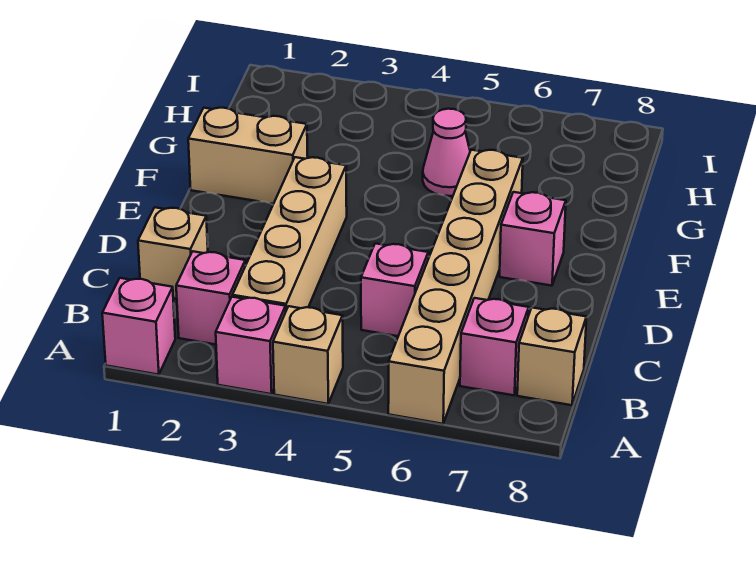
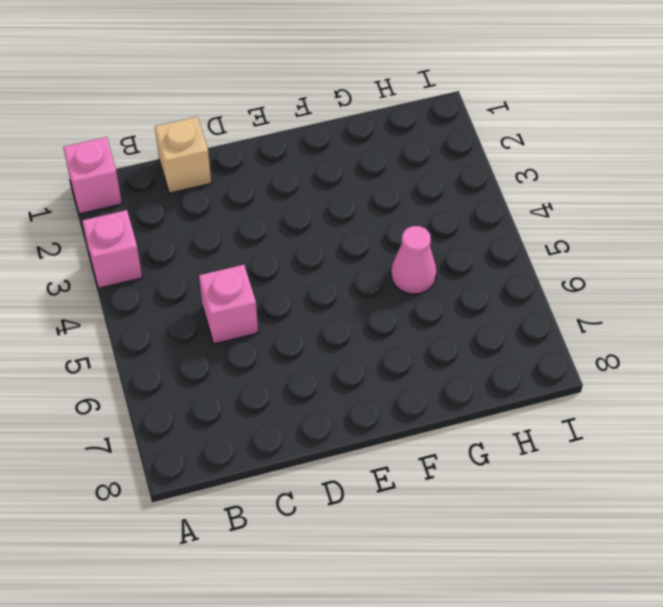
none -> tan brick A4 level 1
none -> tan brick A6:F6 level 1
none -> pink brick B2 level 1

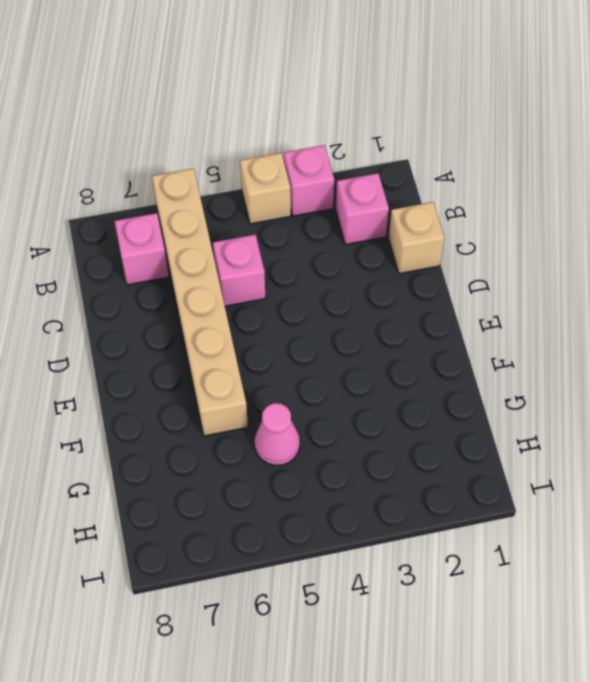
none -> pink brick A1 level 1
none -> tan brick B3:E3 level 1
none -> tan brick B8 level 1

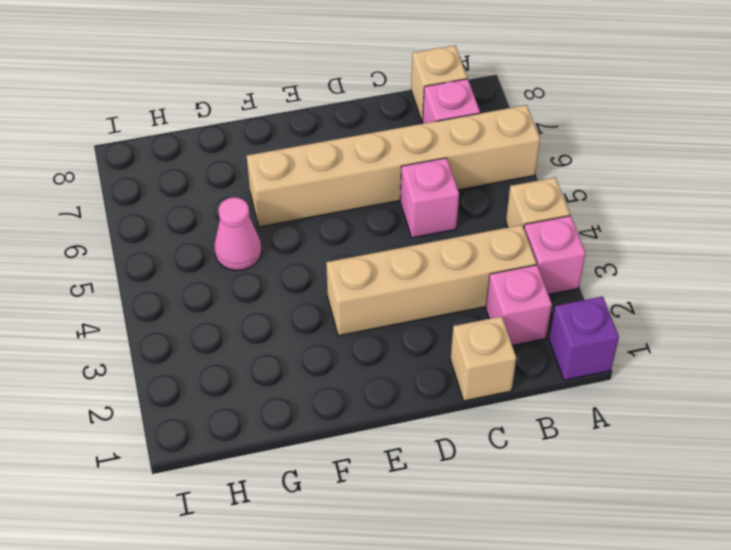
purple brick A1 level 1 -> pink brick A1 level 1
none -> pink brick E7 level 1
none -> tan brick F1:F2 level 1

